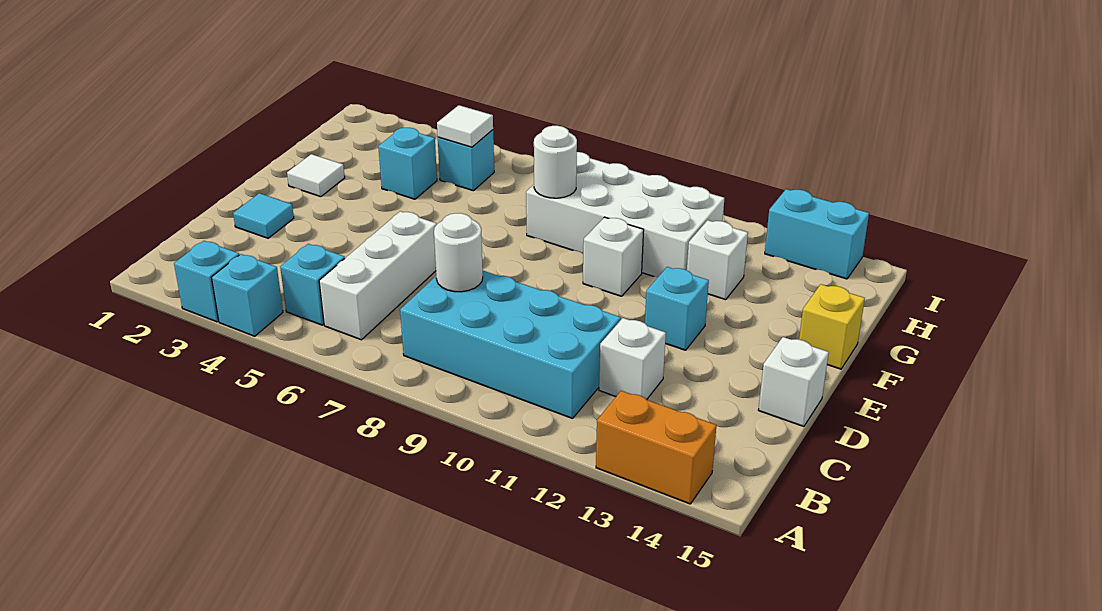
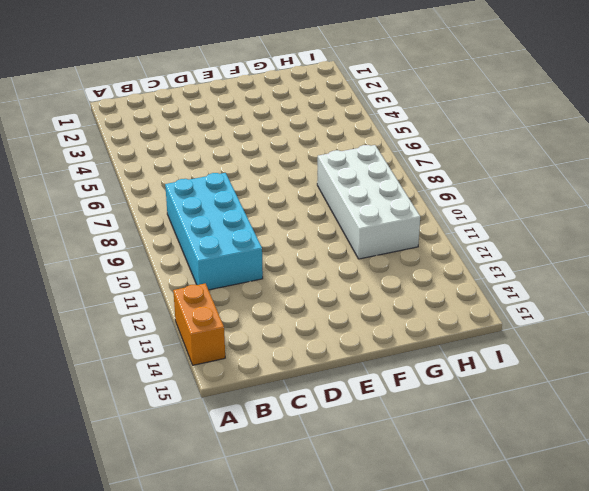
none -> cyan brick A3 level 1
none -> cyan brick A4 level 1
none -> cyan brick B5 level 1

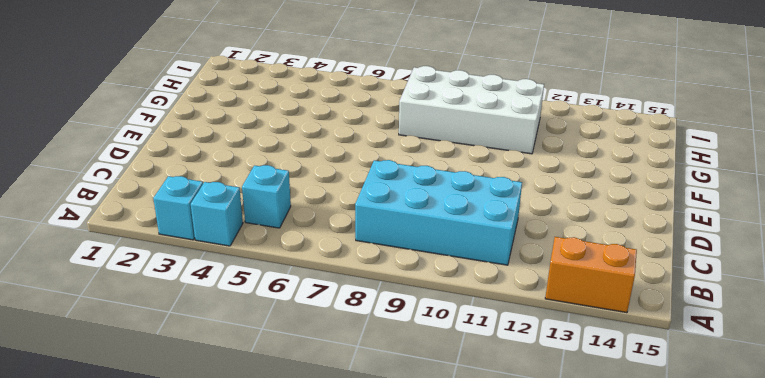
none -> white brick B6:D6 level 1
none -> white brick C12 level 1
none -> cyan tile D2 level 1

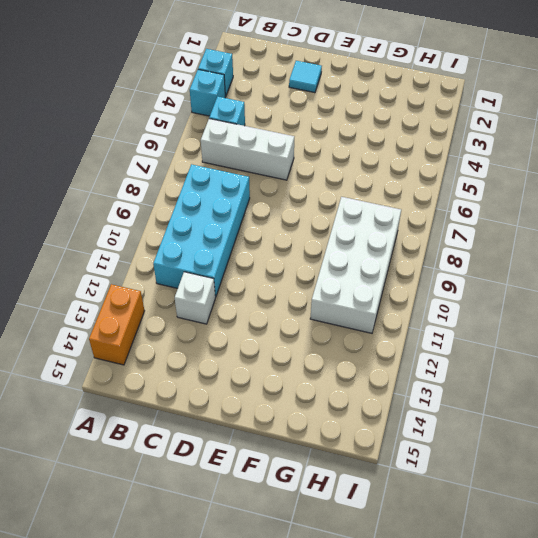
none -> white brick D15 level 1
none -> cyan brick E12 level 1
none -> white tile F2 level 1

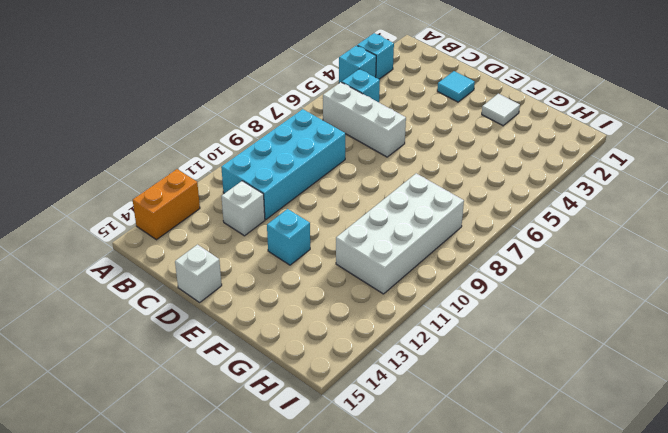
none -> white brick F10 level 1
none -> yellow brick F15 level 1
none -> cyan brick G4 level 1

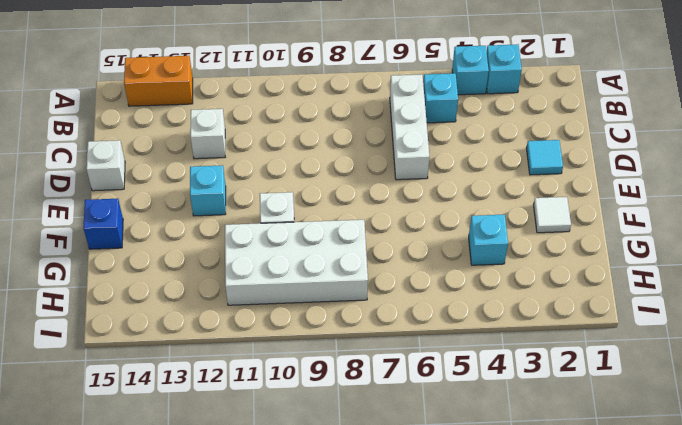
blue brick F15 level 1 -> yellow brick F15 level 1
none -> cyan brick B8:C11 level 1
none -> white brick G12 level 1
none -> cyan brick H5 level 1

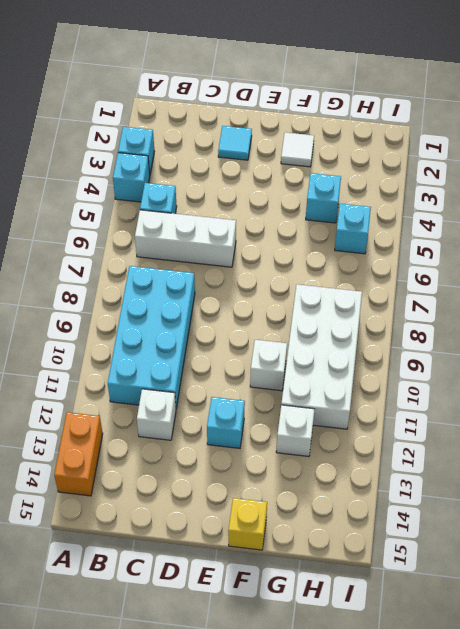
none -> white brick D15 level 1
none -> cyan brick I13:I14 level 1
none -> white round brick C8 level 2

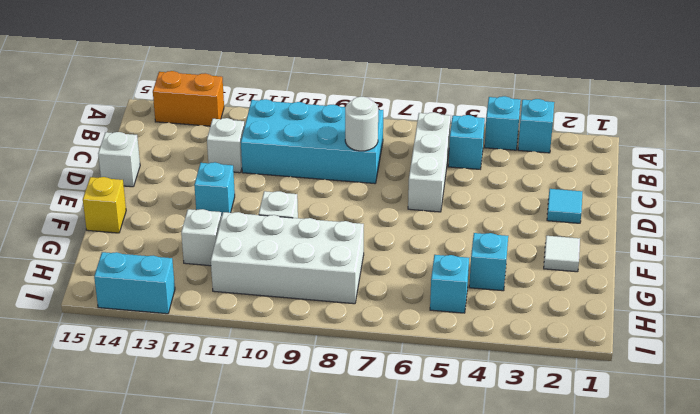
none -> white round brick G8 level 2
none -> white tile H5 level 2

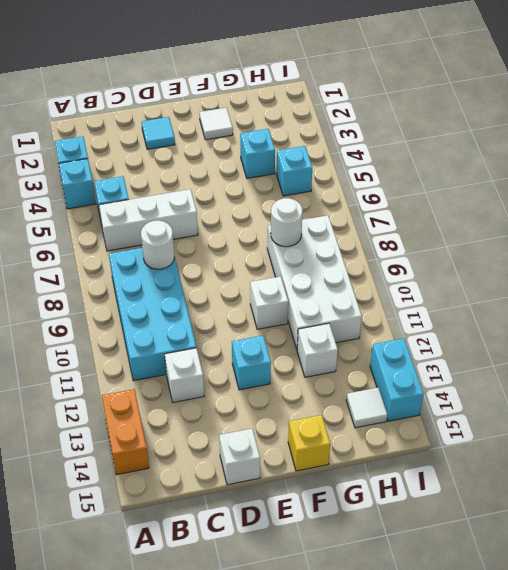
white tile H14 level 1 -> white tile H5 level 2

